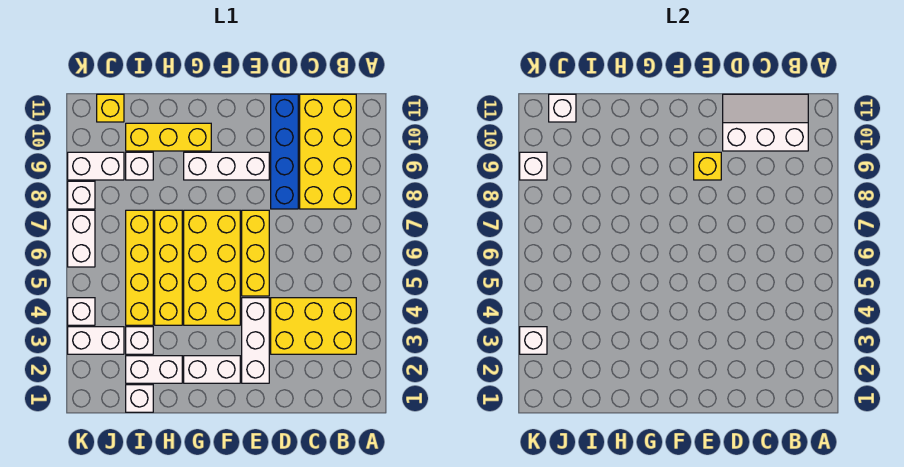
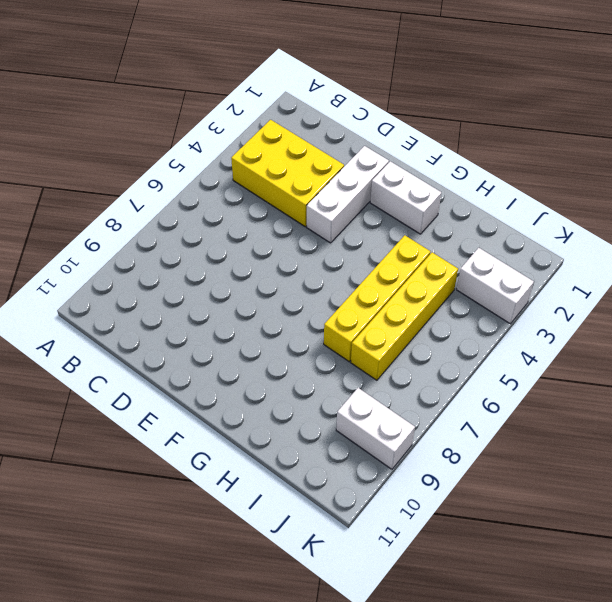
none -> yellow brick B8:C11 level 1
none -> blue brick D8:D11 level 1
none -> yellow brick E5:E7 level 1

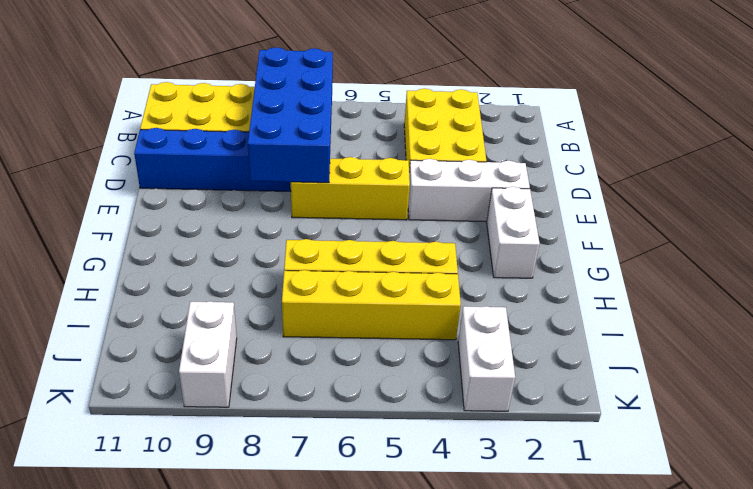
blue brick B7:E8 level 2 -> none
none -> white brick E9:G9 level 1
none -> yellow brick F4:G7 level 1
none -> yellow brick G10:I10 level 1

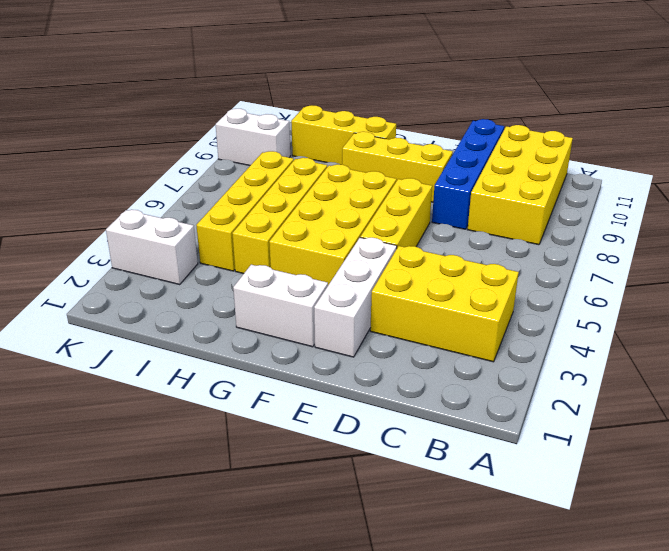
yellow brick E9:G9 level 1 -> white brick E9:G9 level 1
none -> white brick H2:I2 level 1
none -> white brick I1 level 1
none -> white brick I3 level 1

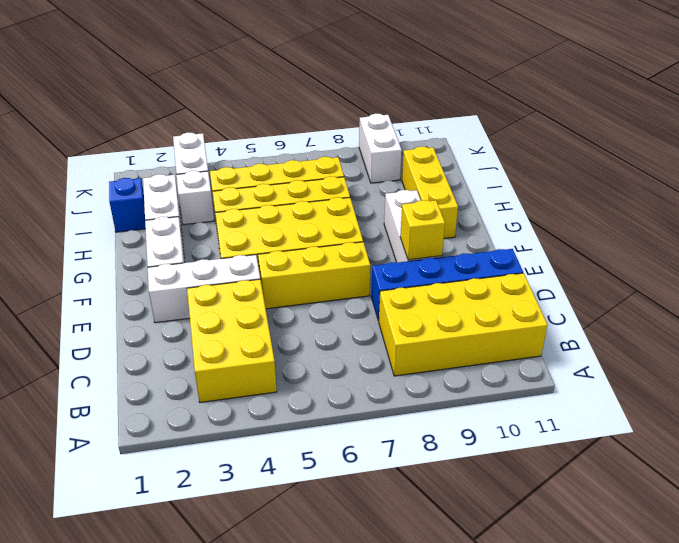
blue brick I1 level 1 -> white brick I1 level 1
none -> white brick I9 level 1
none -> yellow brick J11 level 1
none -> white brick K4 level 1

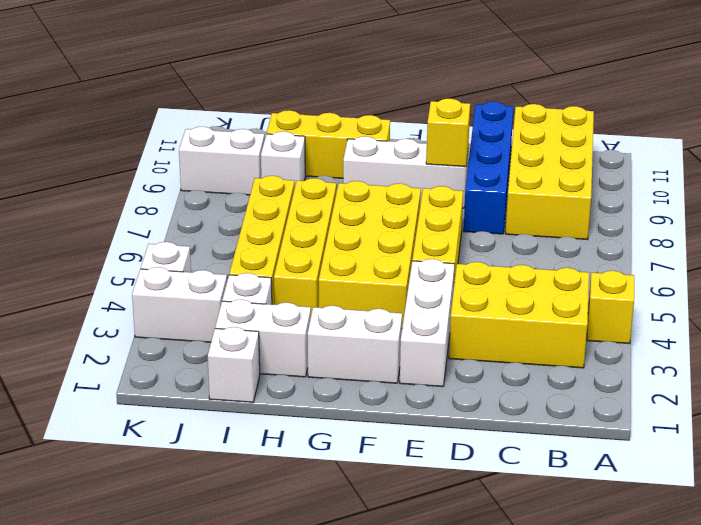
yellow brick A4 level 1 -> yellow brick J11 level 1
none -> white brick K6:K7 level 1
none -> white brick K8 level 1
none -> white slope B10:D11 level 2 top 10

